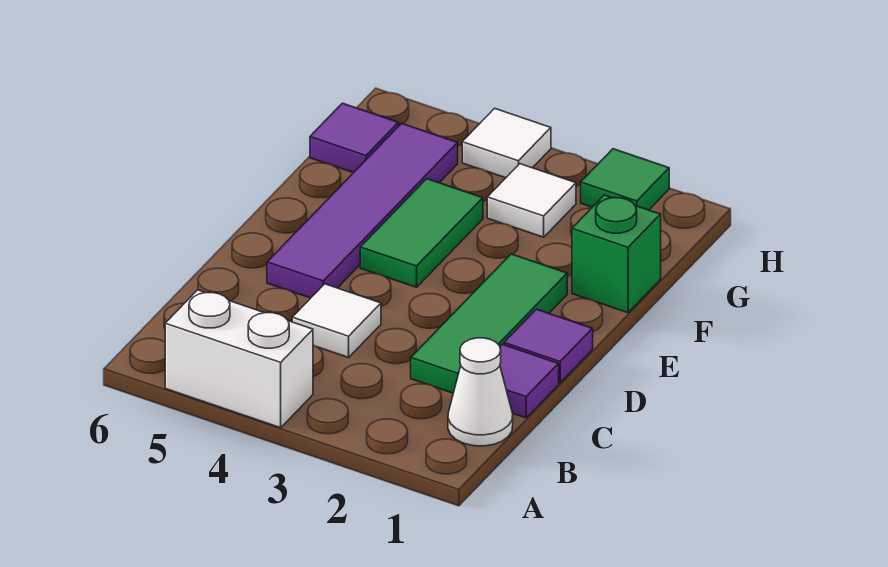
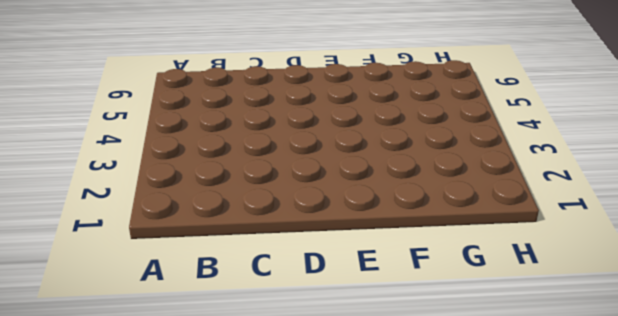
none -> white brick A4:A5 level 1
none -> white cone B1 level 1
none -> purple tile C1 level 1

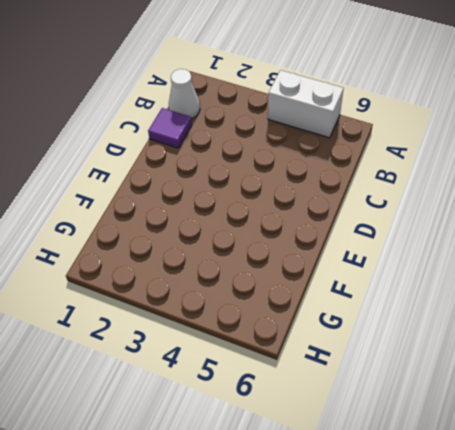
none -> green tile C2:E2 level 1
none -> white tile C4 level 1
none -> purple tile D1 level 1

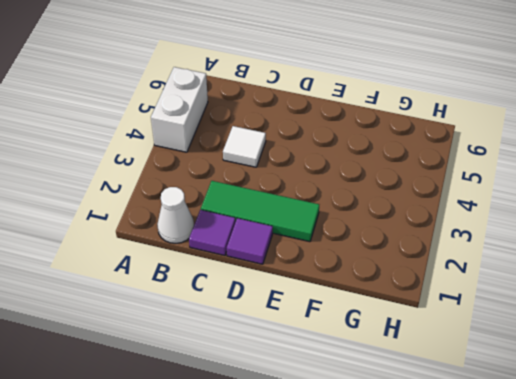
none -> purple tile D5:G5 level 1
none -> green tile E4:F4 level 1
none -> green brick F1 level 1

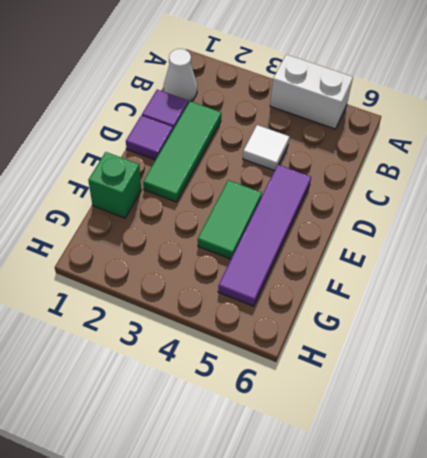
none -> white tile G3 level 1
none -> purple tile G6 level 1
none -> green tile H2 level 1

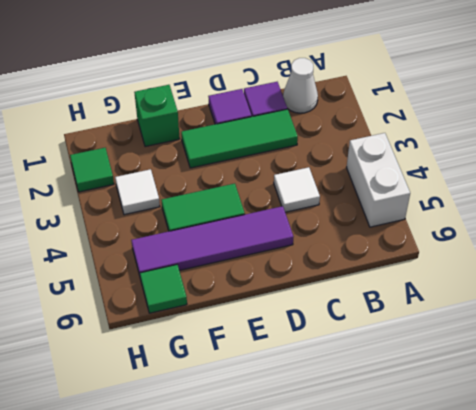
green tile G6 level 1 -> purple tile G6 level 1
none -> white tile H4 level 1

